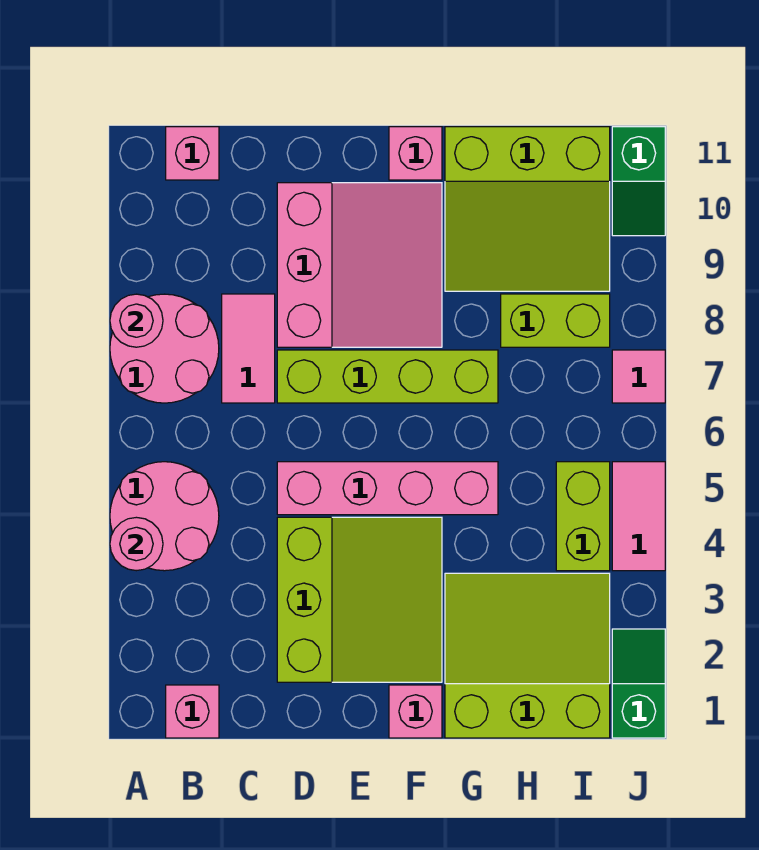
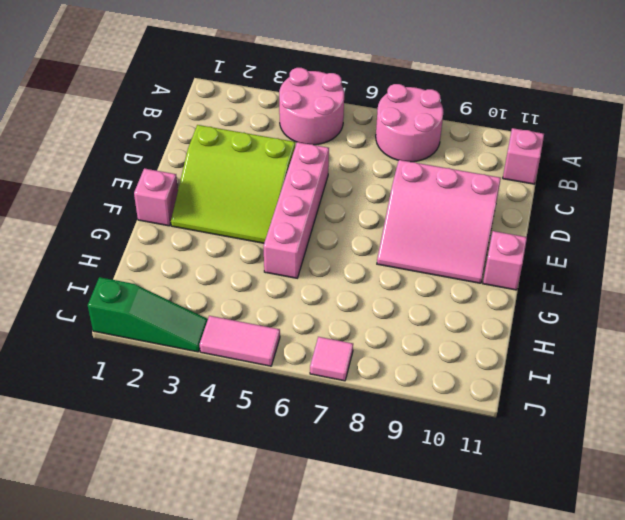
green slope J1:J3 level 1 top 1 -> green slope J1:J2 level 1 top 1
none -> pink brick B1 level 1
none -> pink tile C7:C8 level 1
none -> lime brick D7:G7 level 1

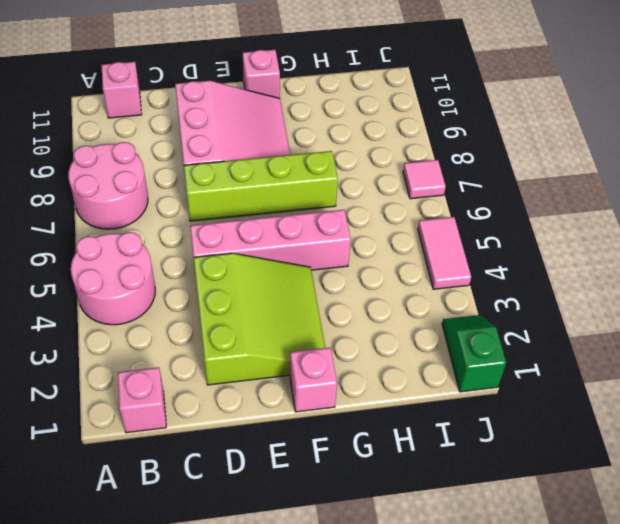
none -> pink tile C7:C8 level 1
none -> lime slope G1:I3 level 1 top 1
none -> lime slope G9:I11 level 1 top 11

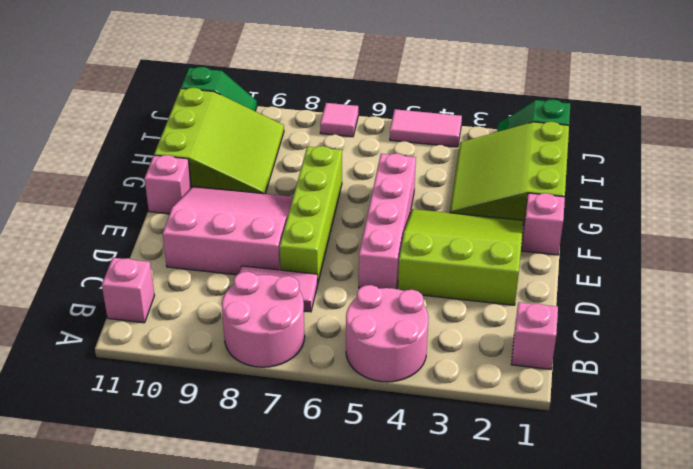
none -> lime brick H8:I8 level 1
none -> lime brick I4:I5 level 1
none -> pink round brick A4 level 2

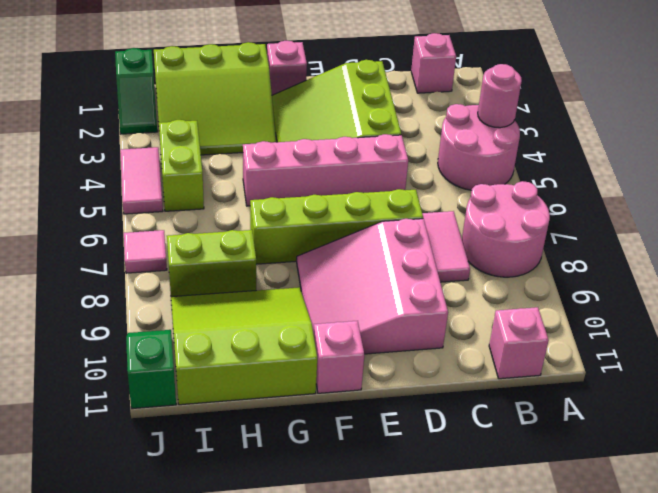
none -> pink round brick A8 level 2

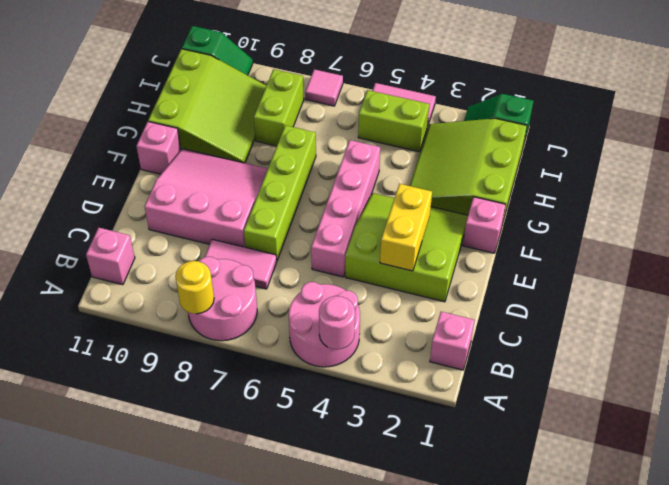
yellow round brick A8 level 2 -> pink round brick A8 level 2
yellow brick D3:E3 level 2 -> none

